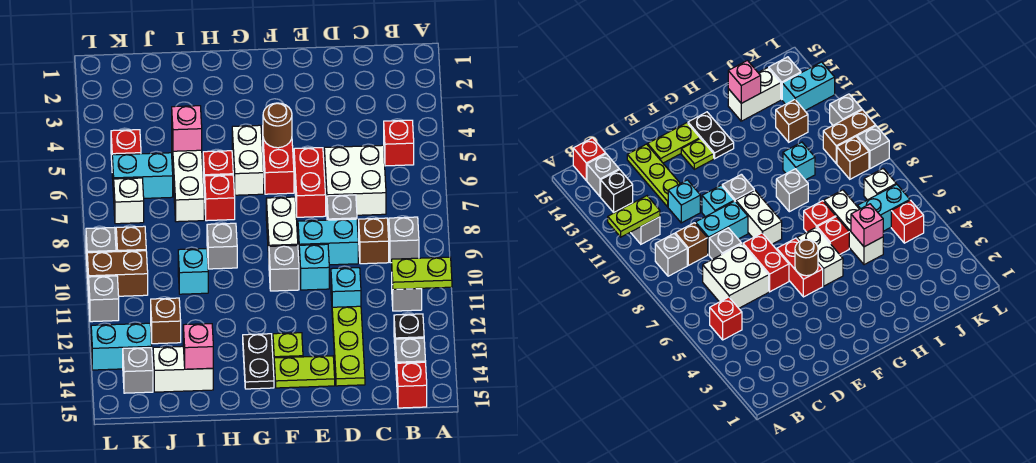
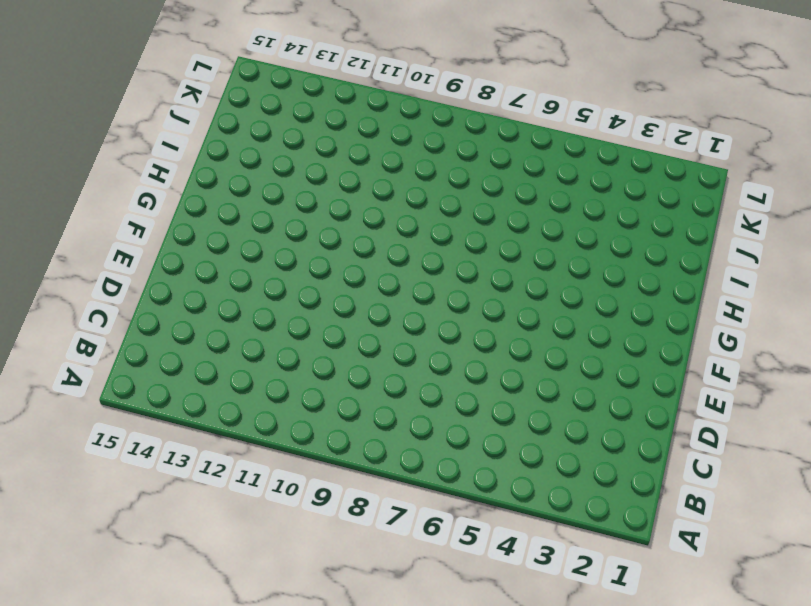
none -> red brick B5 level 1
none -> grey brick B9 level 1
none -> grey brick B11 level 1
none -> black brick B13 level 1

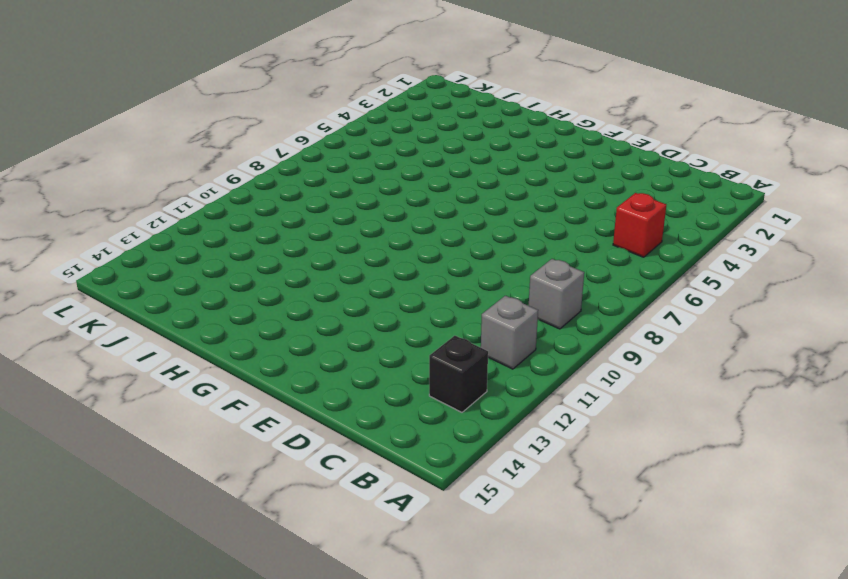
none -> grey brick B14 level 1
none -> red brick B15 level 1
none -> white brick C6:D7 level 1
none -> brown brick C9 level 1

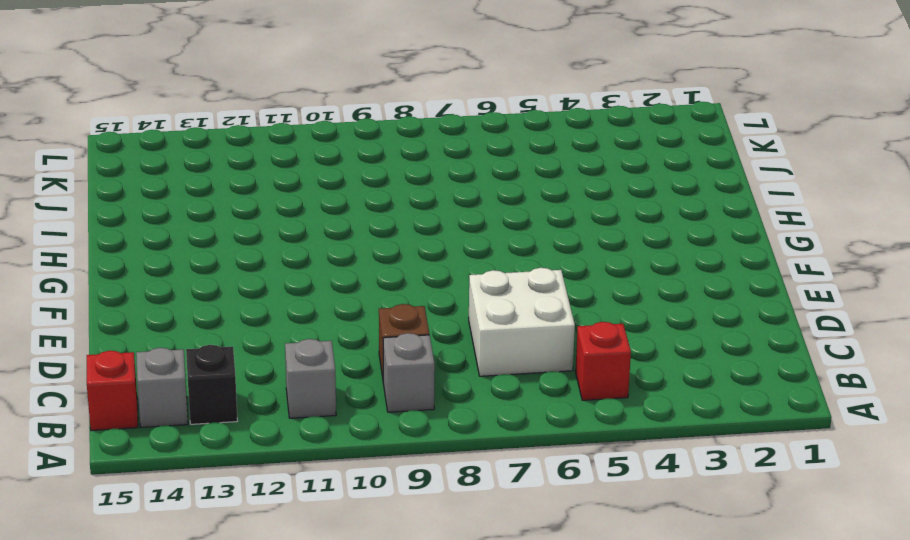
none -> grey brick D8 level 1
none -> cyan brick D9:E9 level 1
none -> cyan brick D11 level 1
none -> lime plate D12:D14 level 1

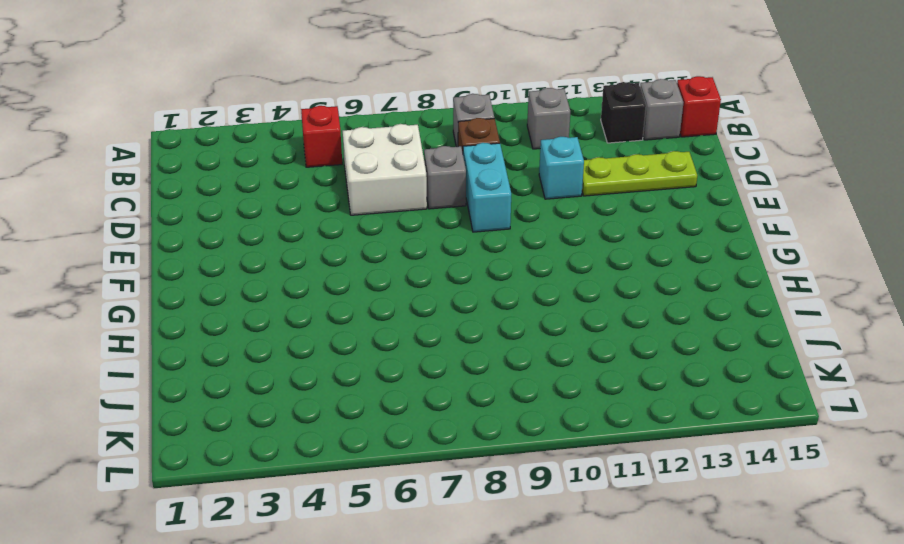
none -> red brick E6:E7 level 1
none -> cyan brick E10 level 1
none -> lime plate E14:F14 level 1
none -> red brick F5:F6 level 1

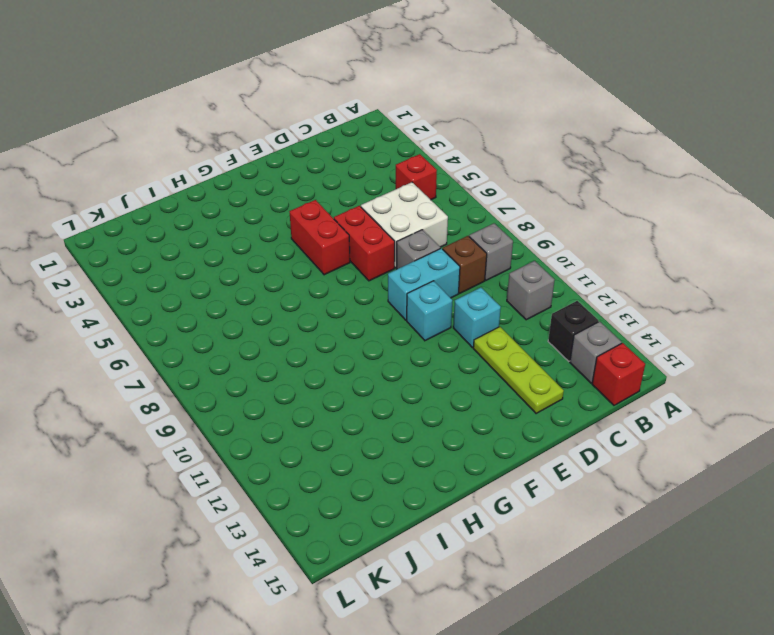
none -> lime plate E14:F14 level 1
none -> white brick F8:F9 level 1
none -> grey brick F10 level 1
none -> lime plate F13 level 1

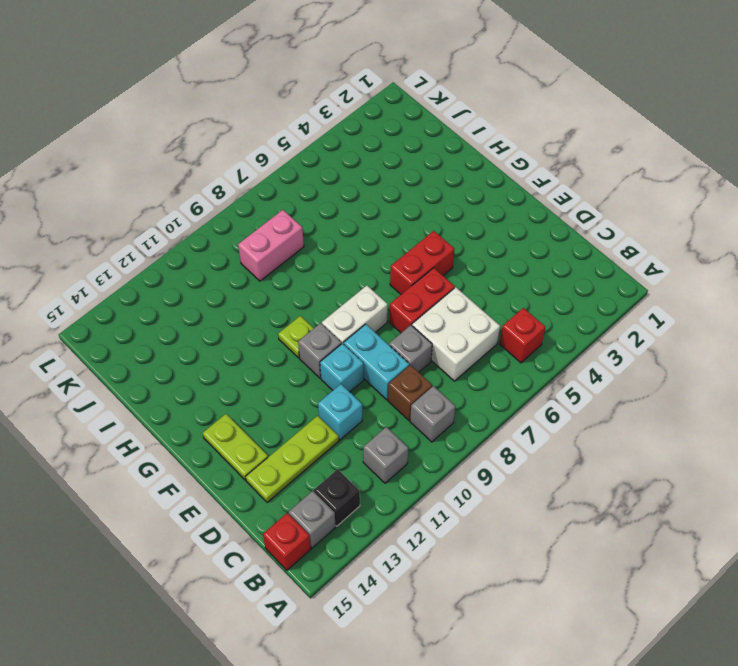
lime plate G10 level 1 -> lime plate F13 level 1
pink brick J8:J9 level 1 -> none
none -> white brick G5:G6 level 1
none -> black plate G13:G14 level 1
none -> red brick H6 level 1
none -> red brick H7 level 1

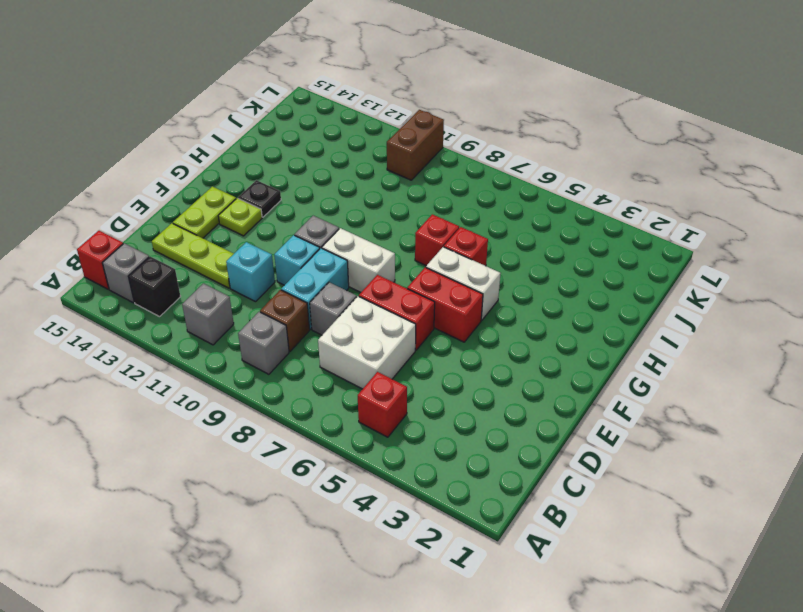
black plate G13 level 1 -> black plate G13:G14 level 1
none -> grey brick H9 level 1
none -> white brick I5:I7 level 1
none -> cyan brick I10 level 1
none -> white brick I14:J14 level 1

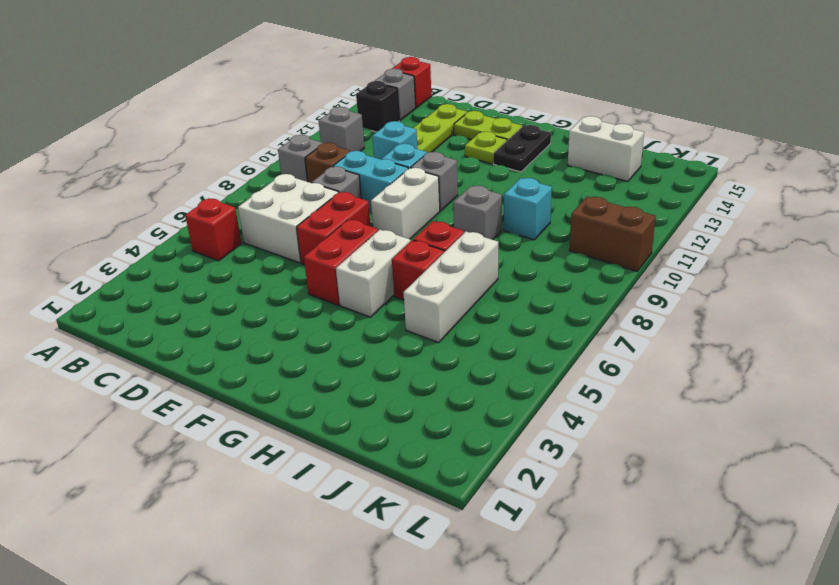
none -> cyan brick J6:K6 level 1
none -> brown brick J12 level 1
none -> red brick K5 level 1
none -> white brick K7 level 1

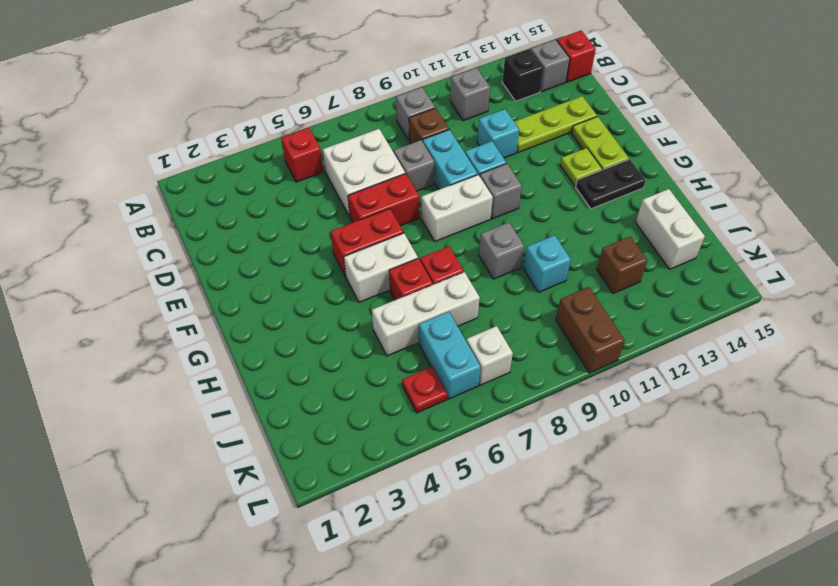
red plate K5 level 1 -> red brick K5 level 1
none -> brown brick K9 level 1
none -> cyan brick K13:L13 level 1
none -> grey brick K14 level 1
none -> grey brick L9 level 1

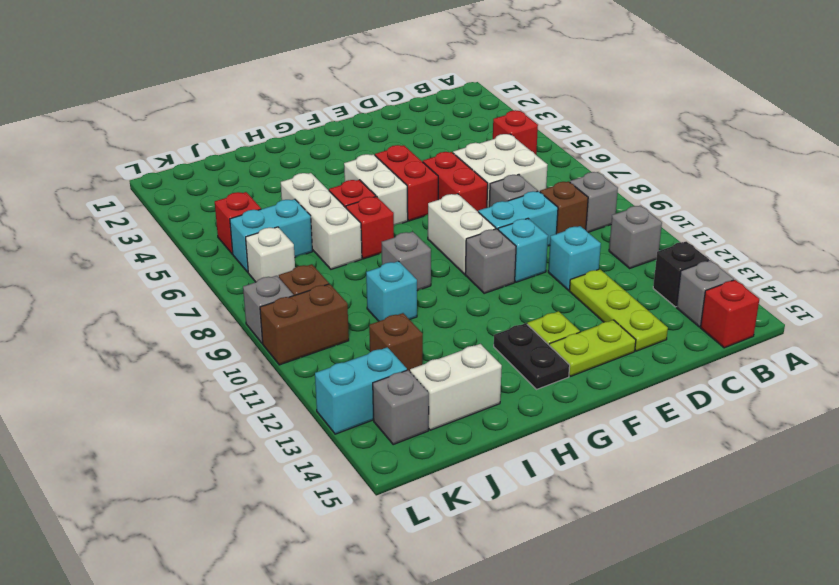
none -> grey brick L11 level 1
none -> lime plate A11:B11 level 2
none -> brown round brick F5 level 2
none -> pink brick I5 level 2

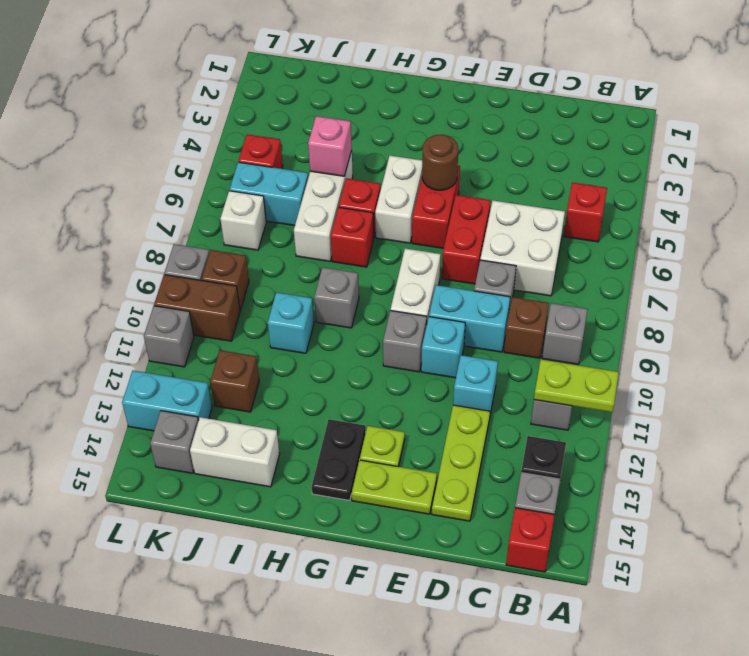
none -> pink brick I14 level 2

